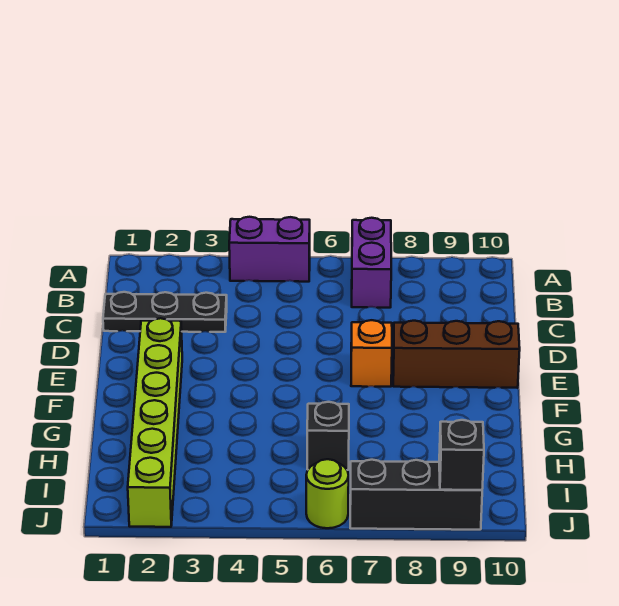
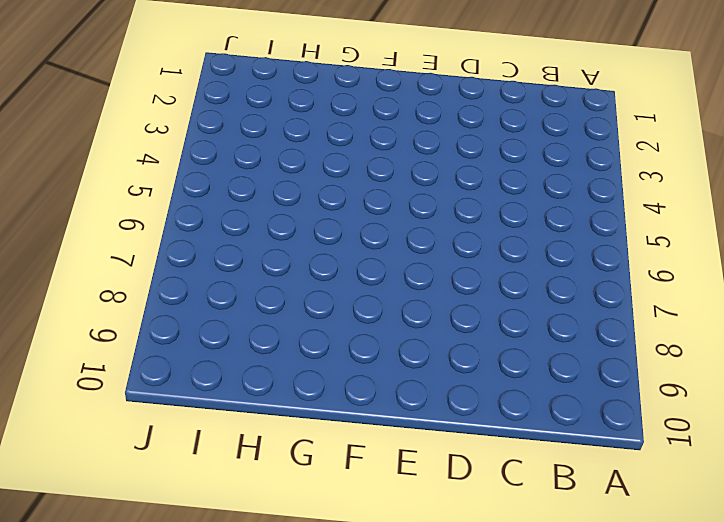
none -> purple brick A4:A5 level 1
none -> purple brick A7:B7 level 1

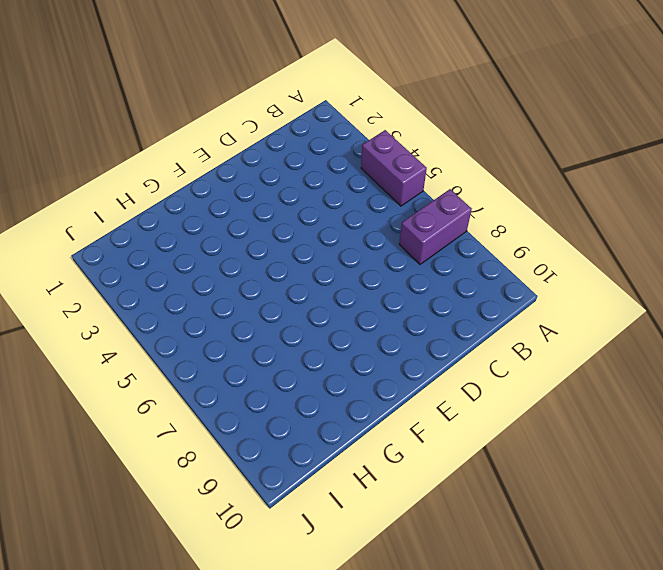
none -> black plate C1:C3 level 1
none -> lime brick E2:J2 level 1

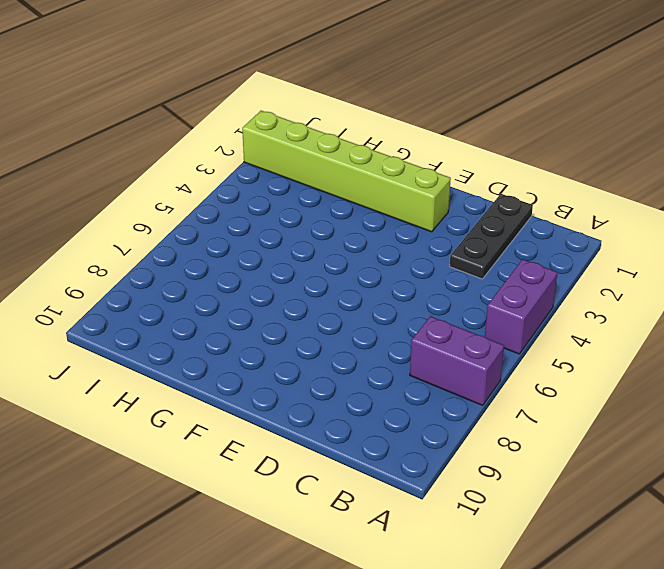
none -> orange brick E7 level 1
none -> brown brick E8:E10 level 1

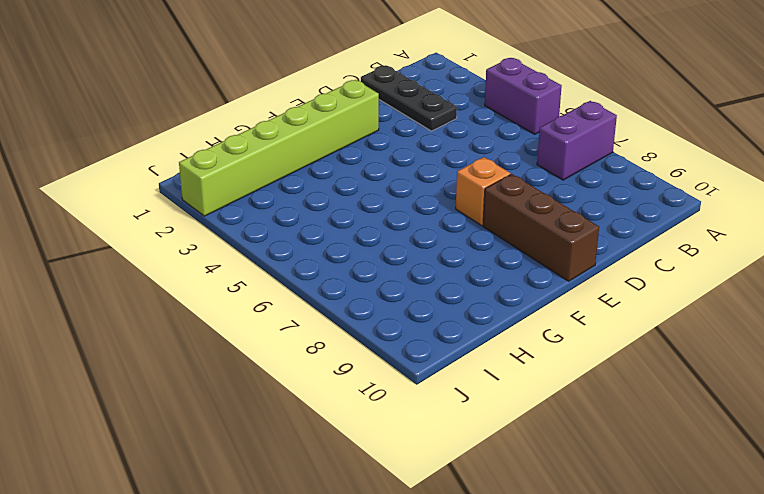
none -> black brick H6 level 1
none -> lime round brick J6 level 1

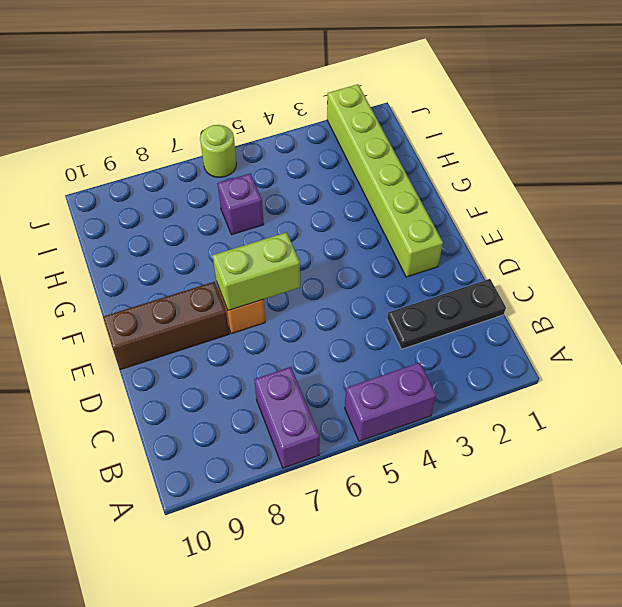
lime brick E6:E7 level 2 -> none
purple brick H6 level 1 -> black brick H6 level 1
none -> black brick J7:J9 level 1
none -> black brick J9 level 2

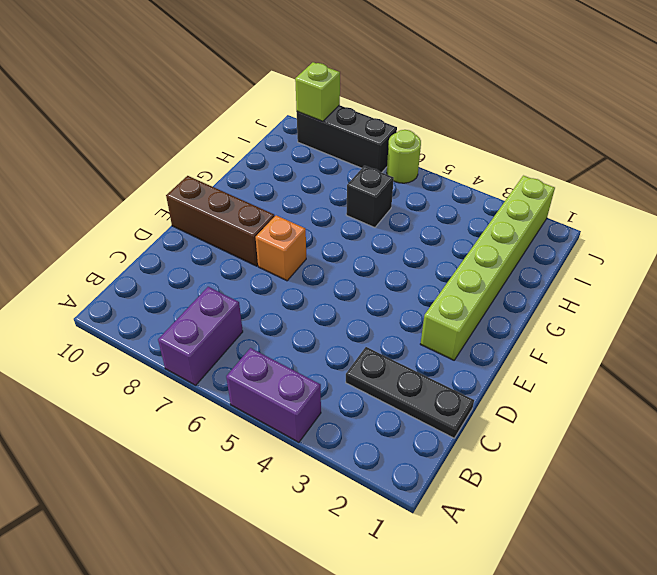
lime brick J9 level 2 -> black brick J9 level 2

